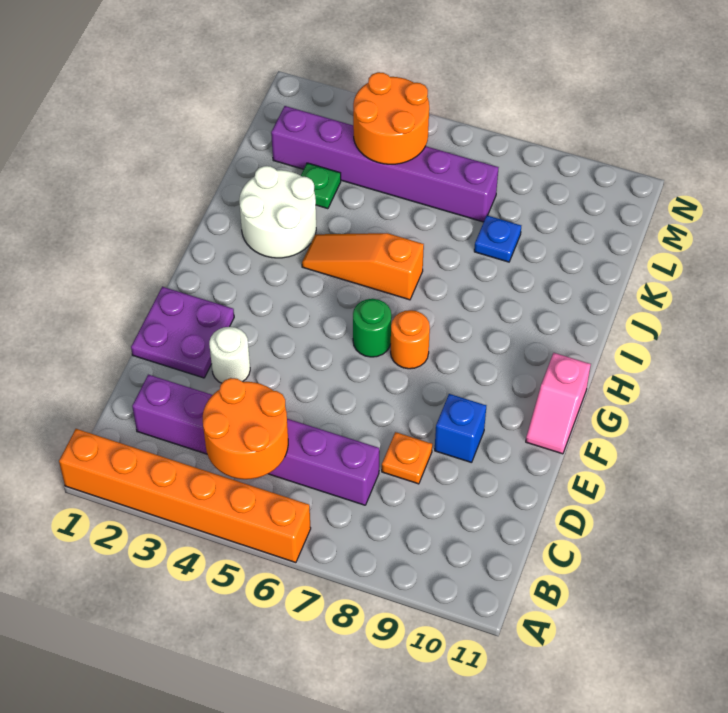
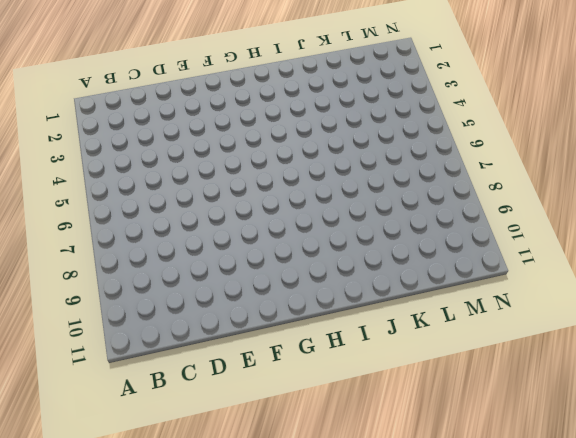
none -> orange brick A1:A6 level 1
none -> purple brick C2:C7 level 1
none -> orange plate D8 level 1

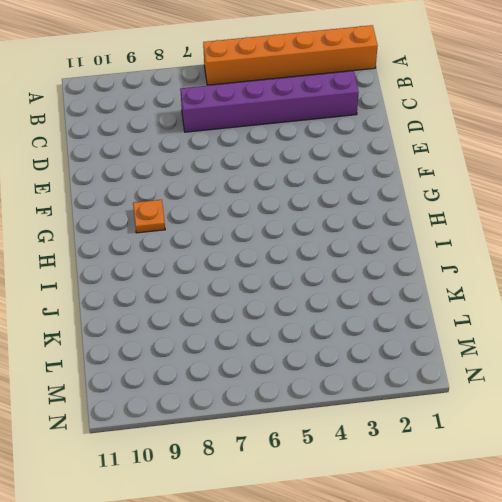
orange plate G9 level 1 -> orange plate D8 level 1
none -> purple plate E1:F2 level 1
none -> white round brick E3 level 1
none -> blue brick E9 level 1

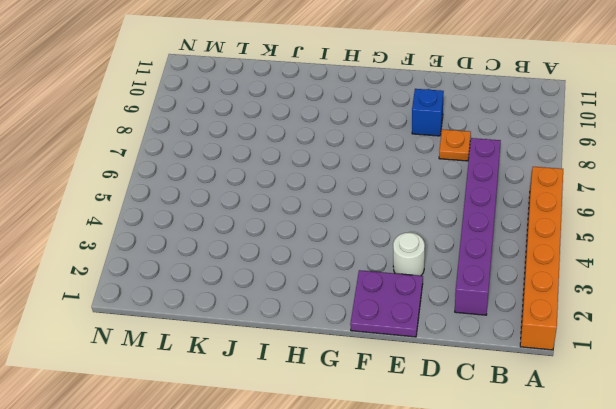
none -> pink slope F11:G11 level 1 top G
none -> green round brick G6 level 1
none -> orange round brick G7 level 1

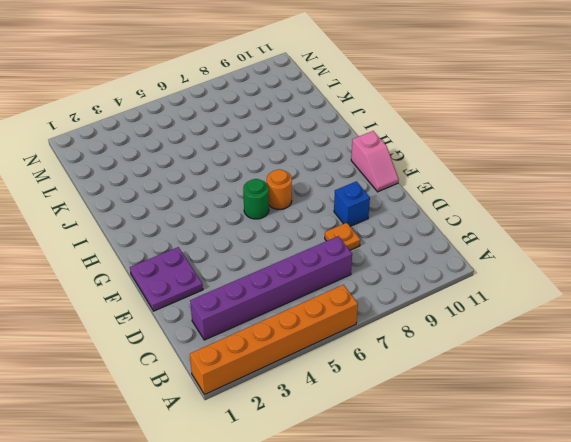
none -> white round brick E3 level 1
none -> white round brick I2:J3 level 1
none -> orange slope I4:I6 level 1 top 6

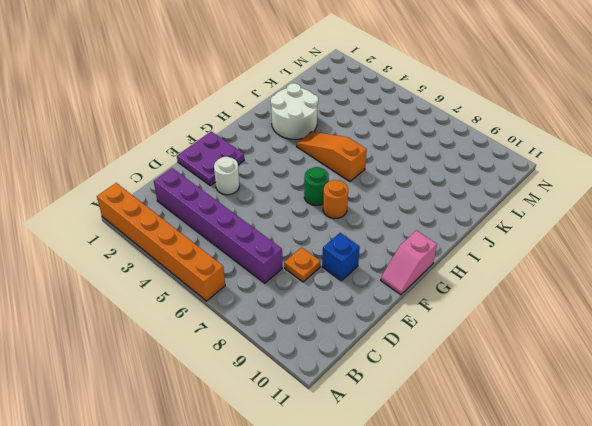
none -> green plate K3 level 1
none -> blue plate K8 level 1
none -> purple brick L2:L7 level 1

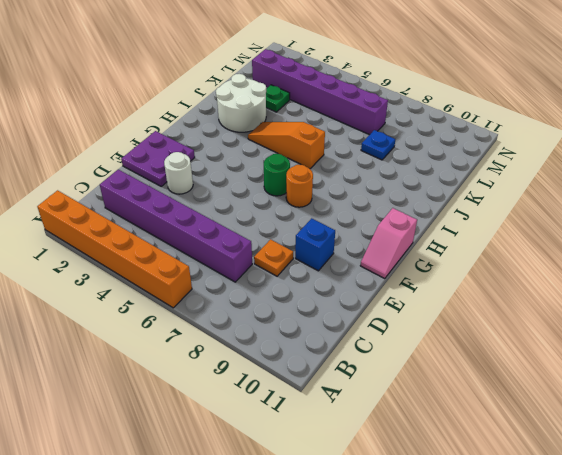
none -> orange round brick B4:C5 level 2
none -> orange round brick L4:M5 level 2

